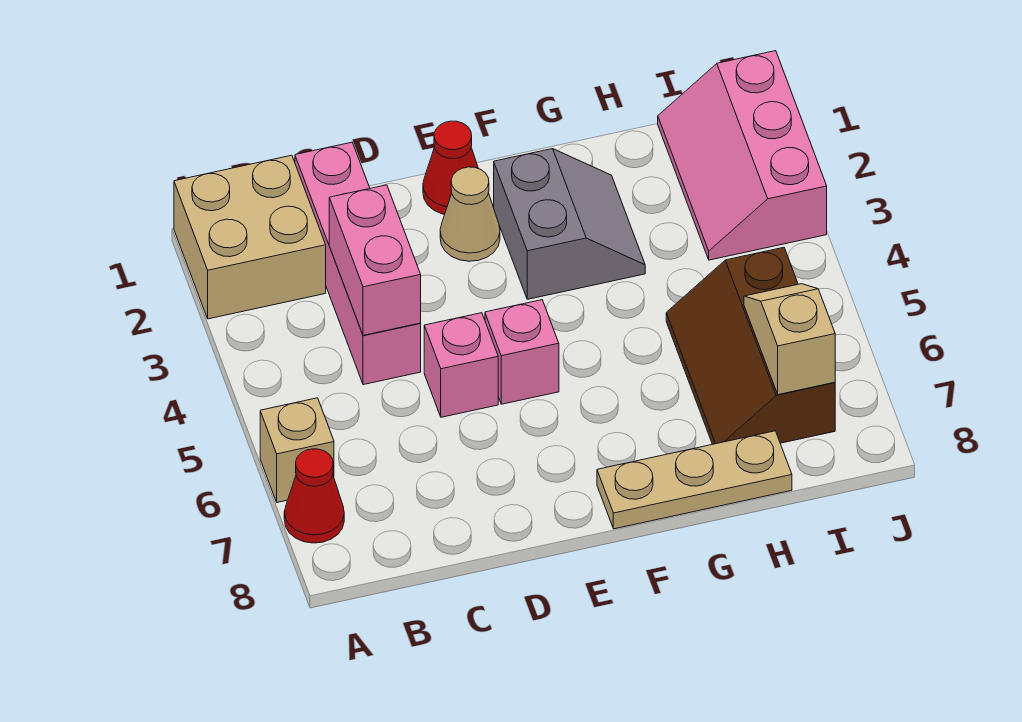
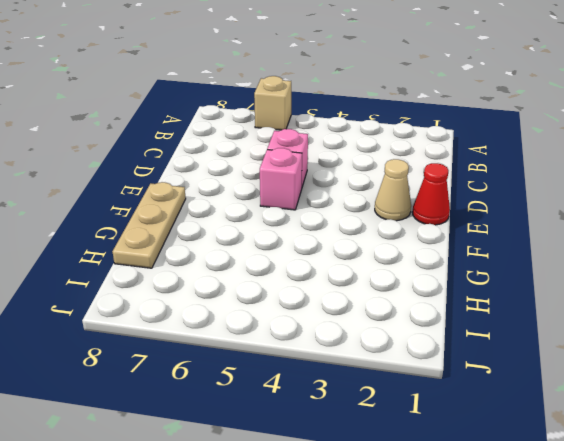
none -> tan brick A1:B2 level 1
none -> red cone A7 level 1
none -> pink brick C1:C4 level 1

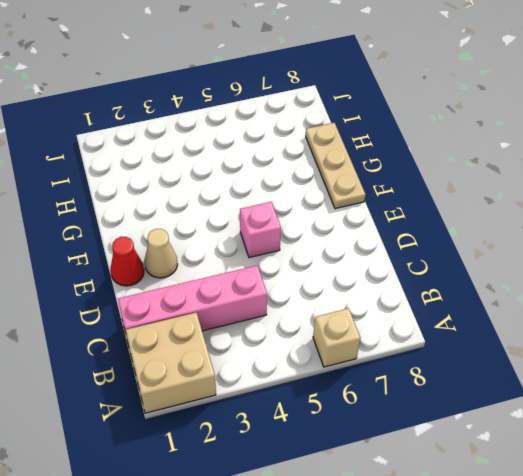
none -> red cone A7 level 1
none -> pink brick D5 level 1
none -> grey slope F2:G3 level 1 top F

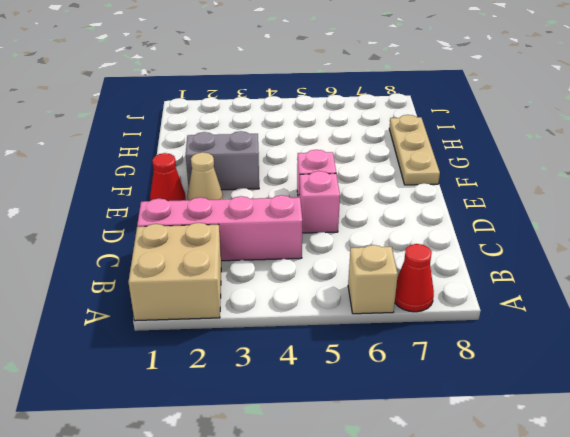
none -> brown slope H5:I7 level 1 top I
none -> pink slope I1:J3 level 1 top J
none -> pink brick C3:C4 level 2

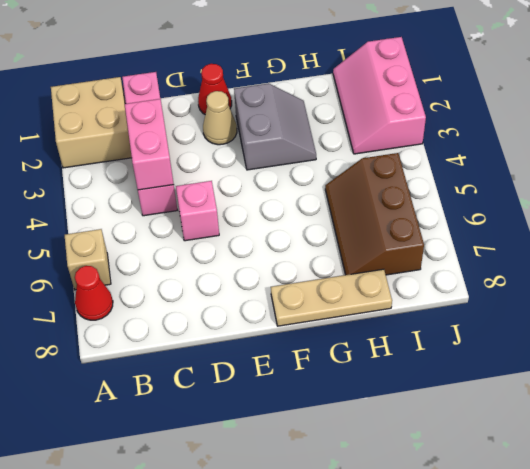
none -> pink brick E5 level 1
none -> tan slope I6:I7 level 2 top 7

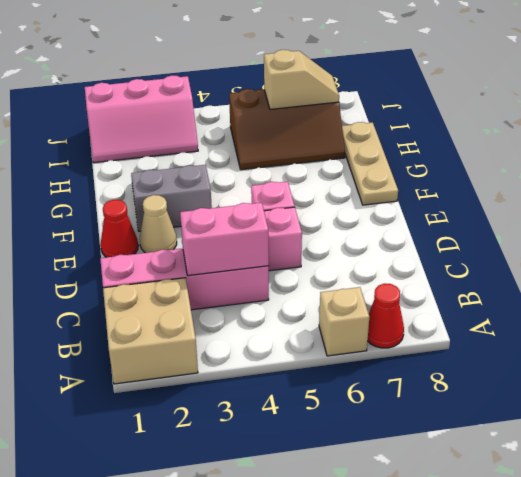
tan slope I6:I7 level 2 top 6 -> tan slope I6:I7 level 2 top 7

